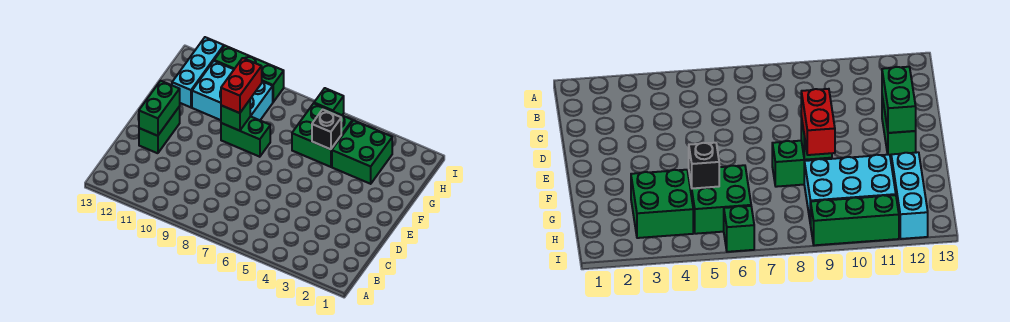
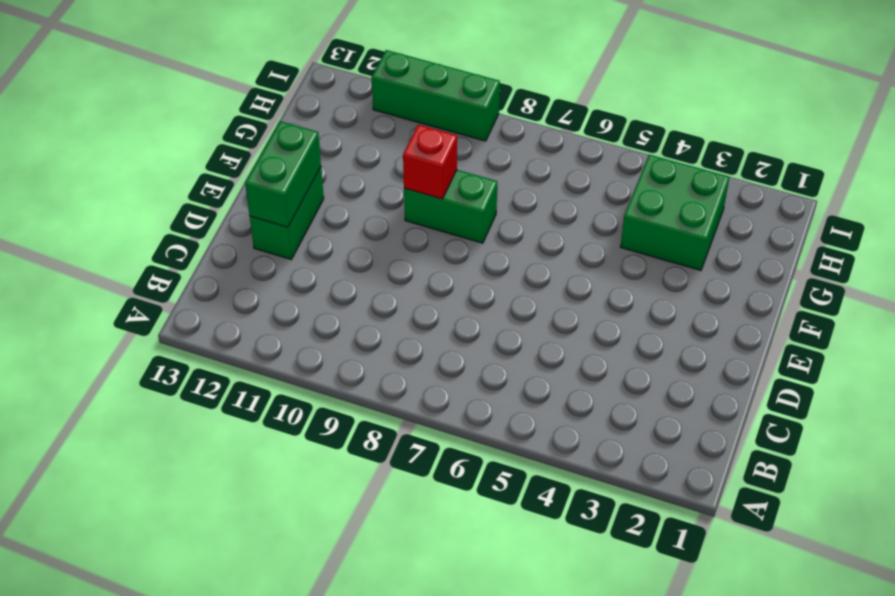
red brick F9 level 2 -> green brick F9 level 2
none -> green brick G5:H6 level 1
none -> cyan brick G9:H11 level 1
none -> cyan brick G12:I12 level 1

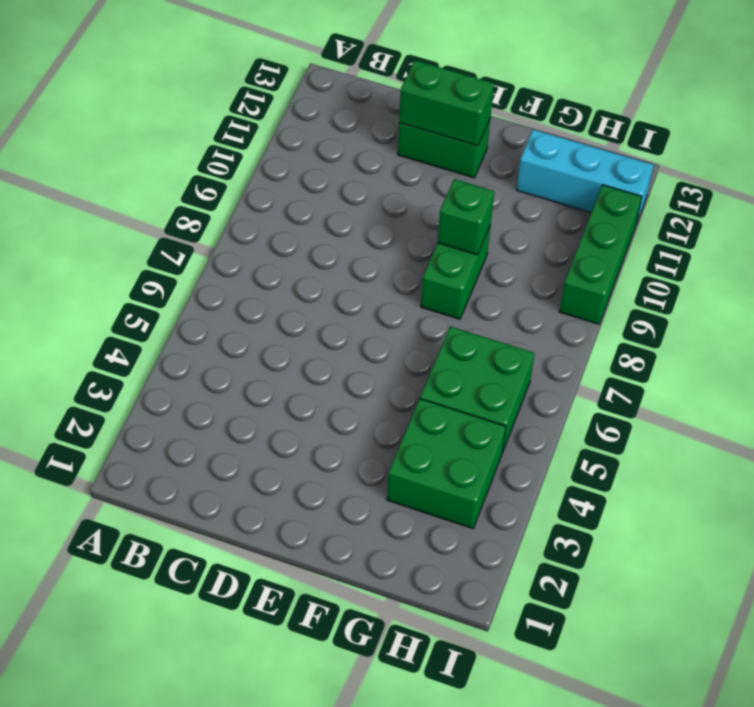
none -> cyan brick G9:H11 level 1
none -> green brick I6 level 1
none -> black brick G5 level 2

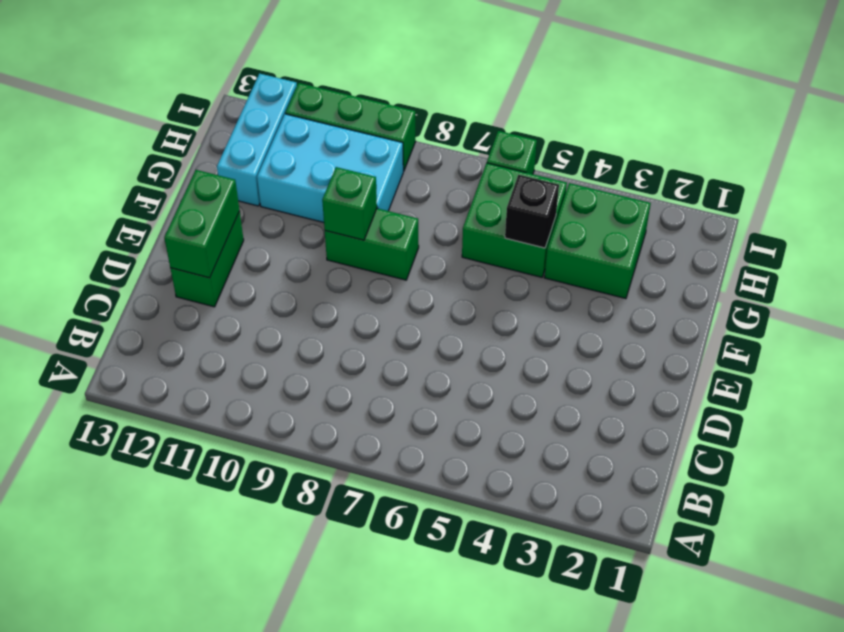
none -> red brick F9:G9 level 3

